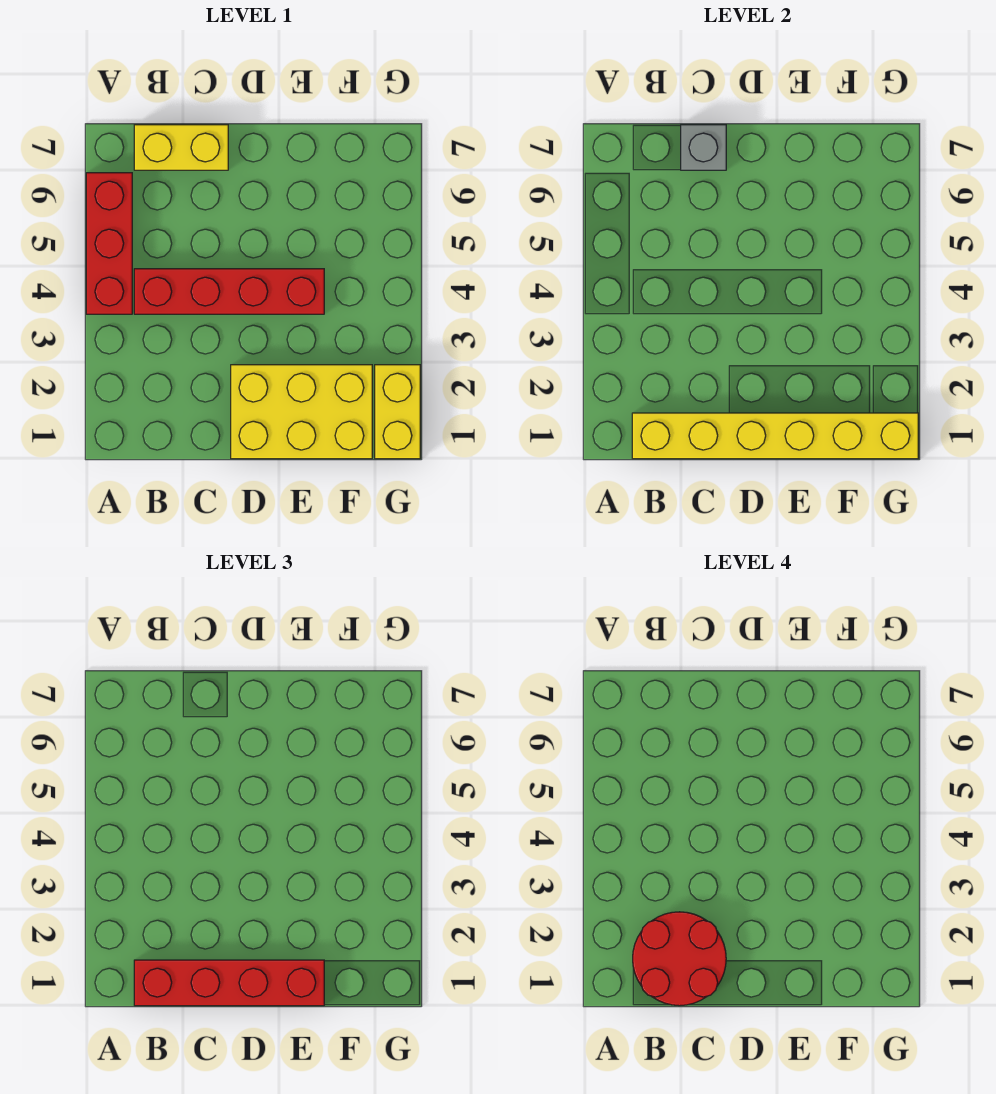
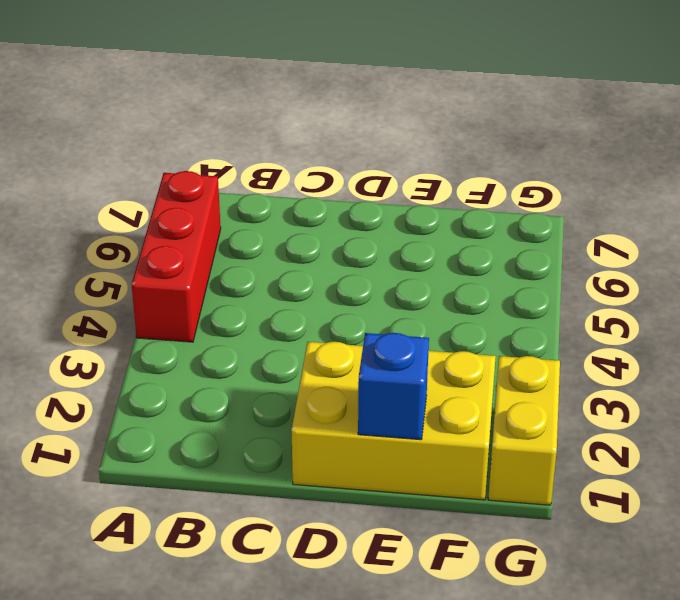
blue brick E1 level 2 -> yellow brick B1:G1 level 2
none -> red brick B4:E4 level 1
none -> yellow brick B7:C7 level 1

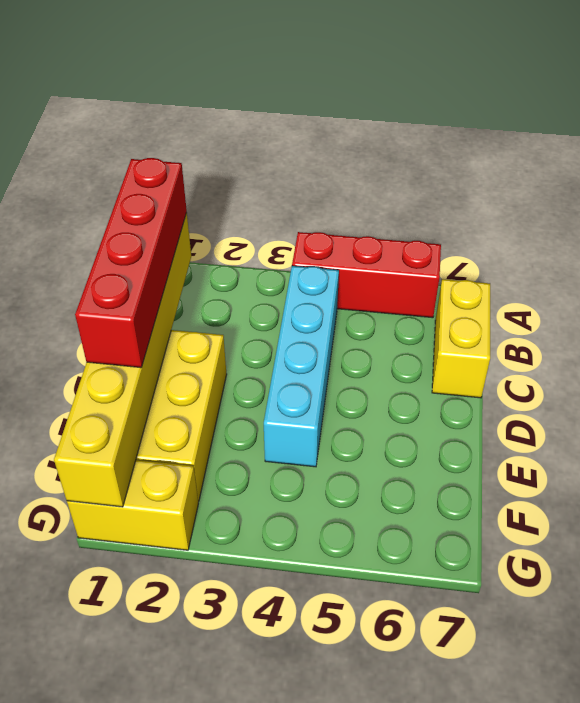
cyan brick B4:E4 level 1 -> red brick B4:E4 level 1
none -> grey brick C7 level 2
none -> red round brick B1:C2 level 4

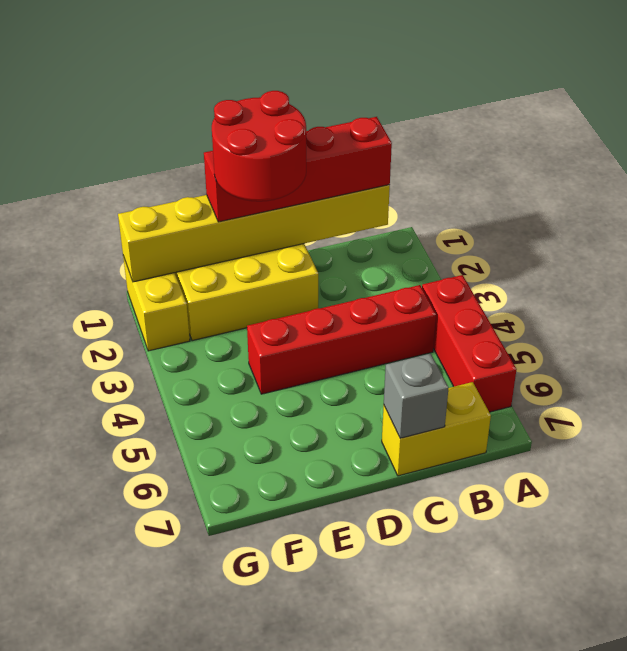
red round brick D1:E2 level 4 -> red round brick B1:C2 level 4

